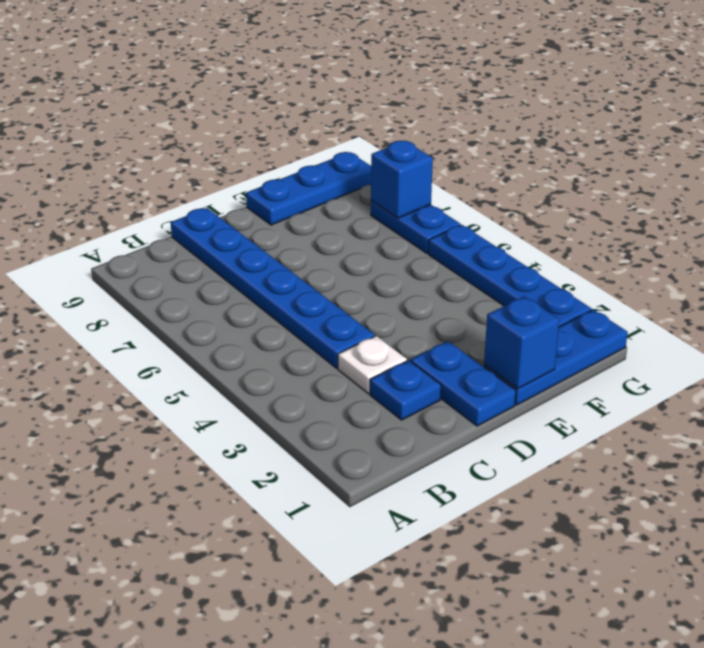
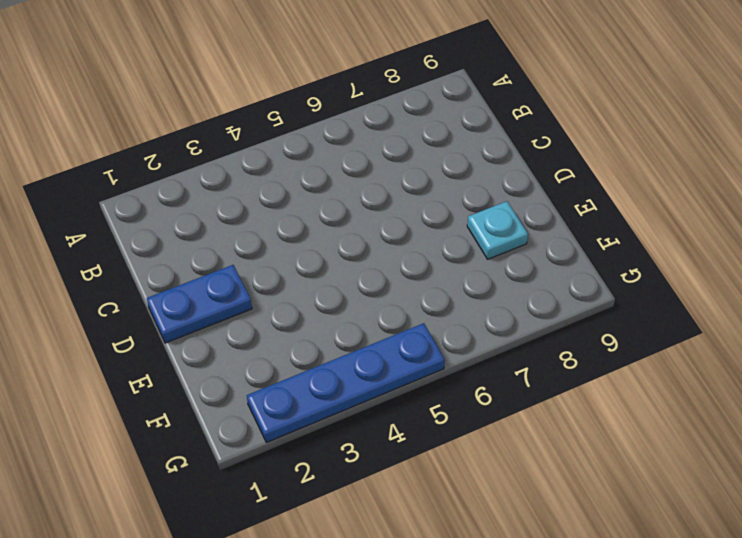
cyan plate E8 level 1 -> none
none -> blue plate C2 level 1
none -> white plate C3 level 1

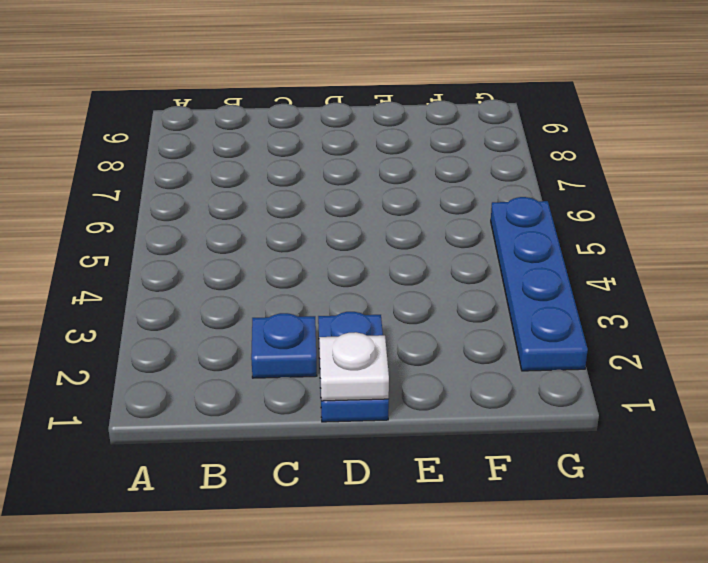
white plate D1 level 2 -> white plate C3 level 1
none -> blue plate C4:C9 level 1
none -> blue plate E1:G1 level 1

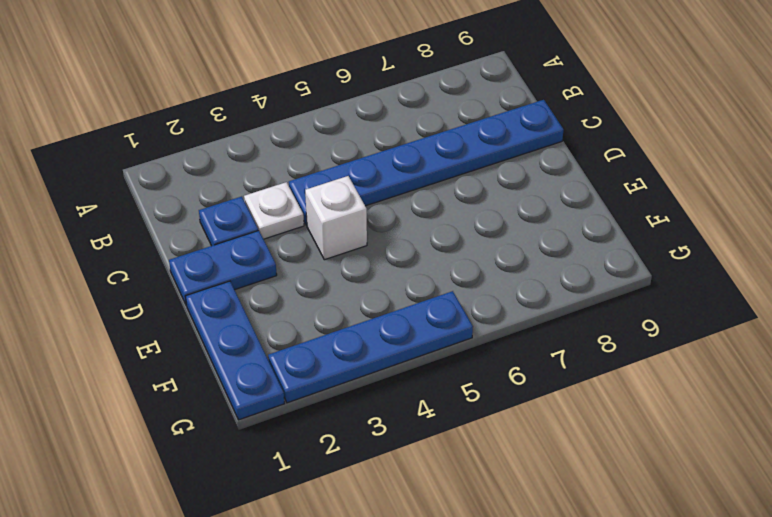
white brick D4 level 1 -> none
none -> blue plate E9:G9 level 1
none -> blue plate G6:G7 level 1

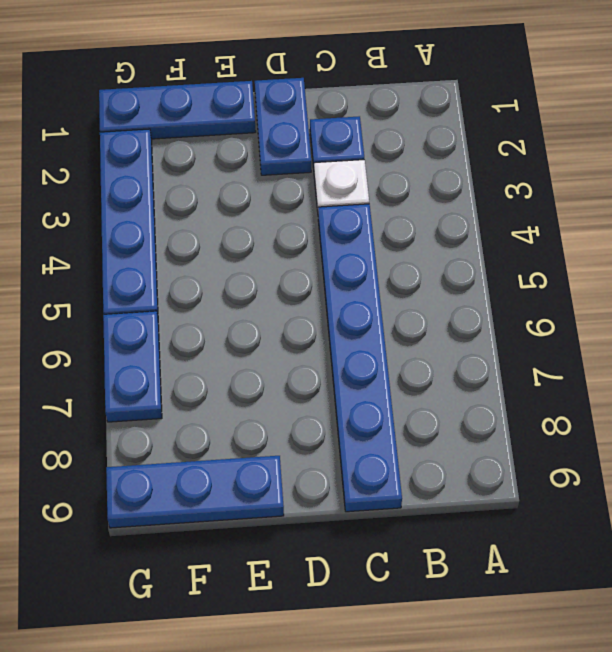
none -> blue brick E1 level 2
none -> blue brick G7 level 2

